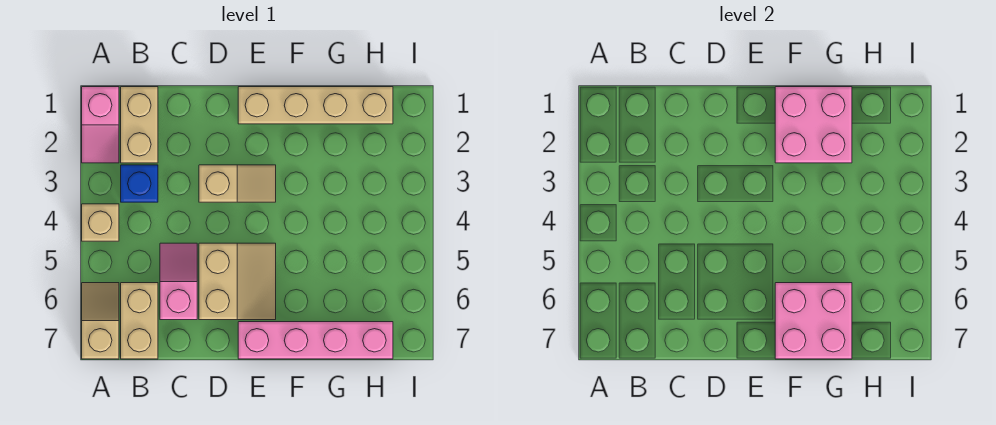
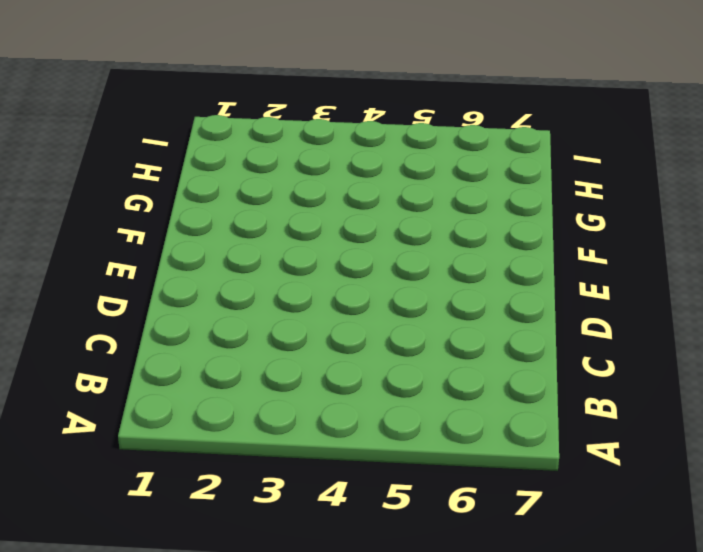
none -> pink slope A1:A2 level 1 top 1
none -> tan brick A4 level 1
none -> tan slope A6:A7 level 1 top 7

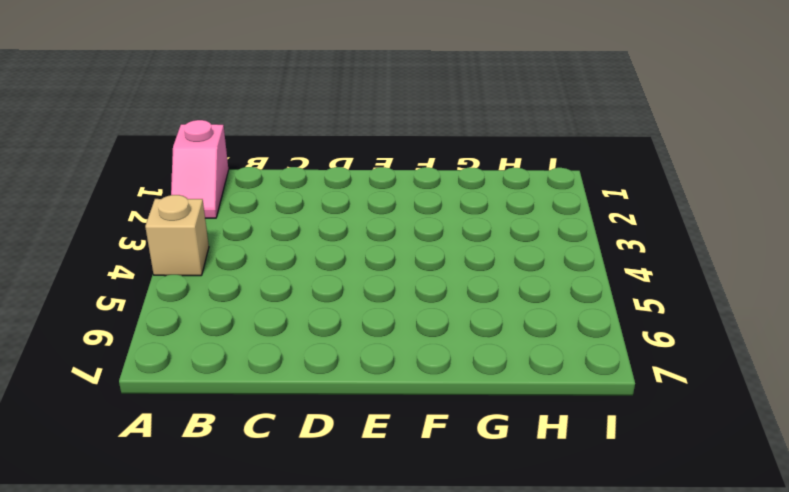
none -> tan slope A6:A7 level 1 top 7
none -> tan brick B1:B2 level 1
none -> blue brick B3 level 1

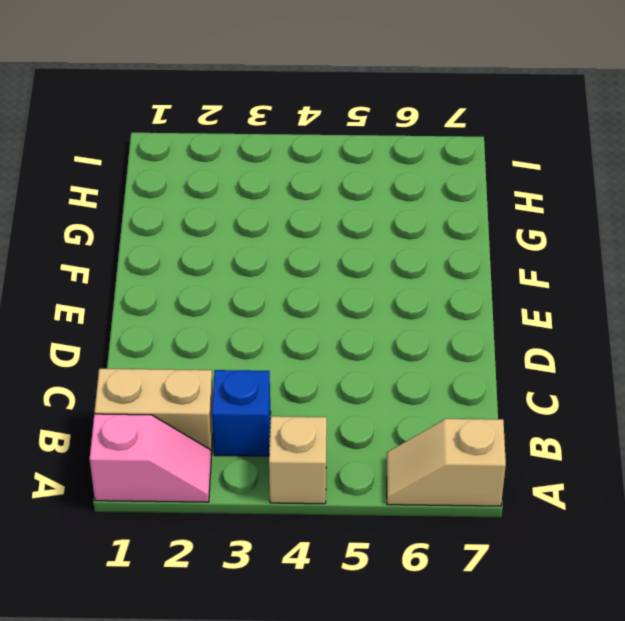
none -> tan brick B6:B7 level 1
none -> pink slope C5:C6 level 1 top 6
none -> tan slope D3:E3 level 1 top D

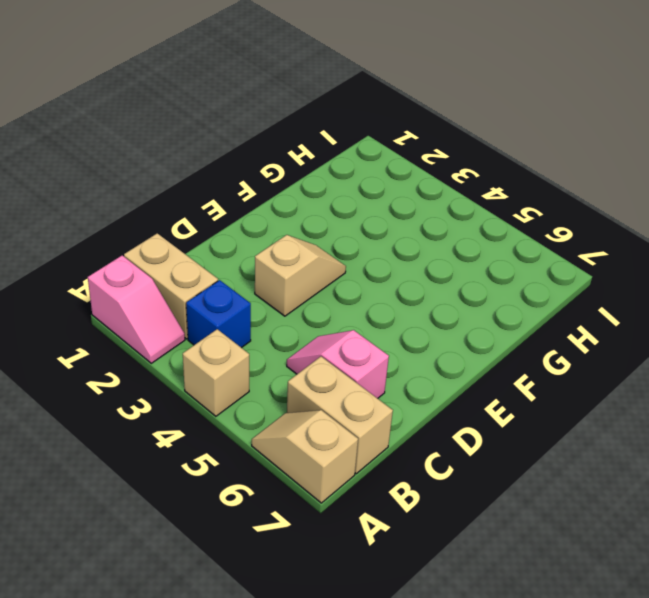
none -> tan slope D5:E6 level 1 top D
none -> tan brick E1:H1 level 1
none -> pink brick E7:H7 level 1

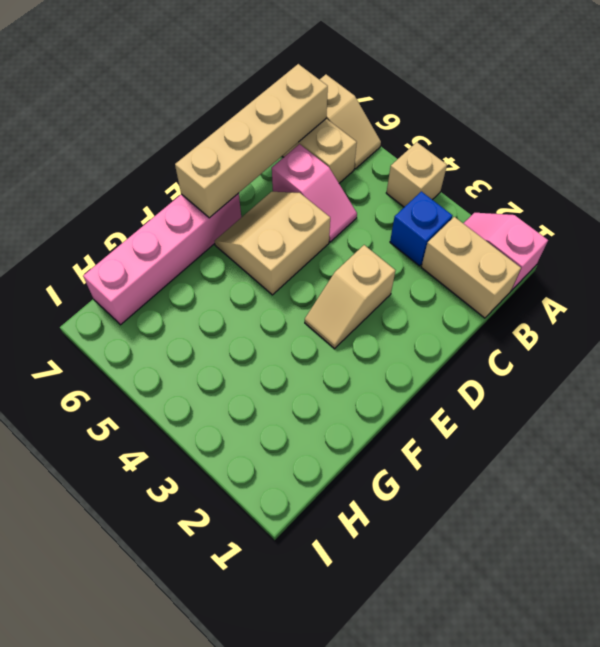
tan brick B7:E7 level 2 -> tan brick E1:H1 level 1
tan slope D5:E6 level 1 top 5 -> tan slope D5:E6 level 1 top D
none -> pink brick F1:G2 level 2
none -> pink brick F6:G7 level 2

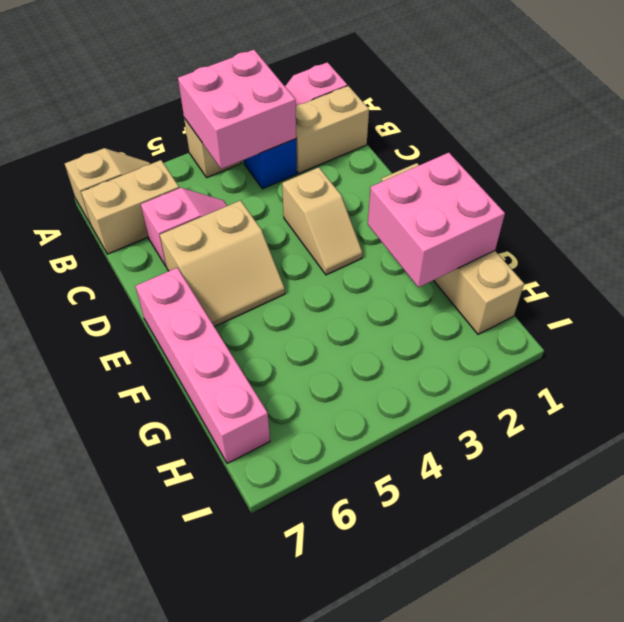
pink brick A3:B4 level 2 -> pink brick F6:G7 level 2

